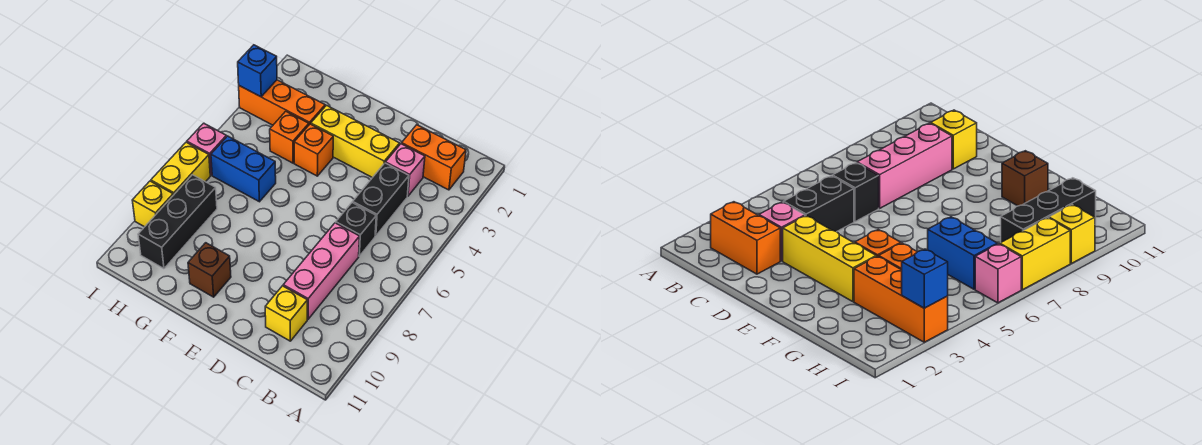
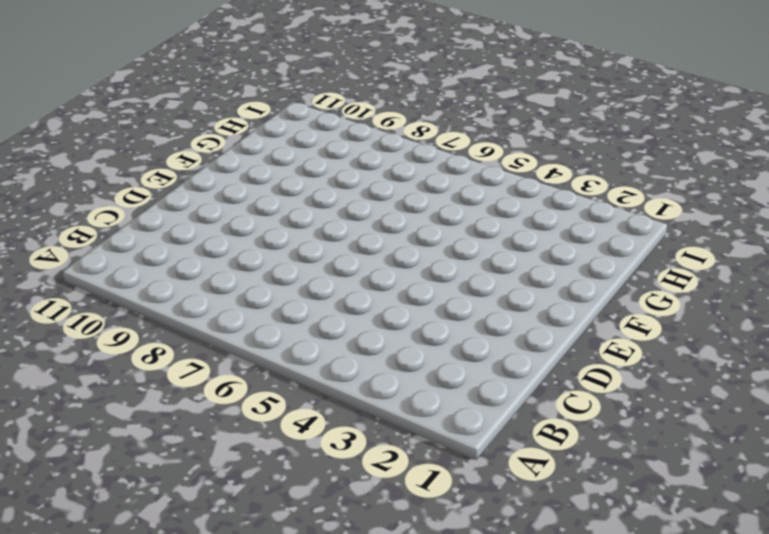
none -> orange brick B2:C2 level 1
none -> pink brick C3 level 1
none -> black brick C4:C5 level 1

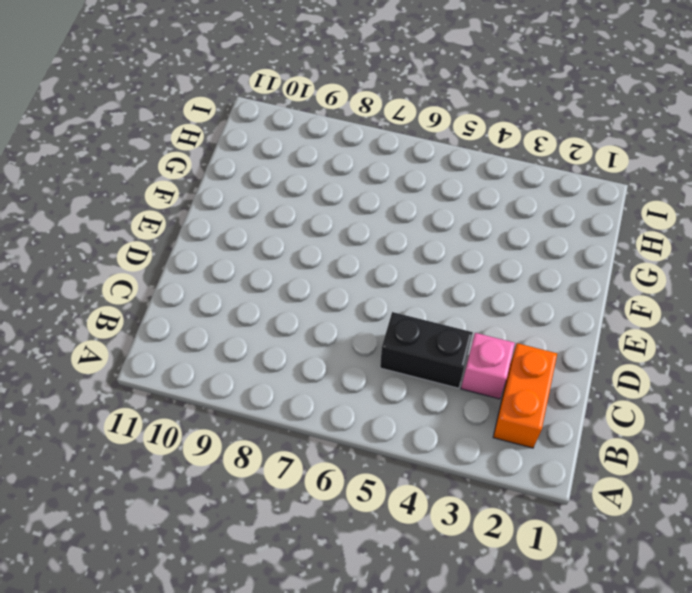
none -> black brick C6 level 1
none -> pink brick C7:C9 level 1
none -> yellow brick C10 level 1

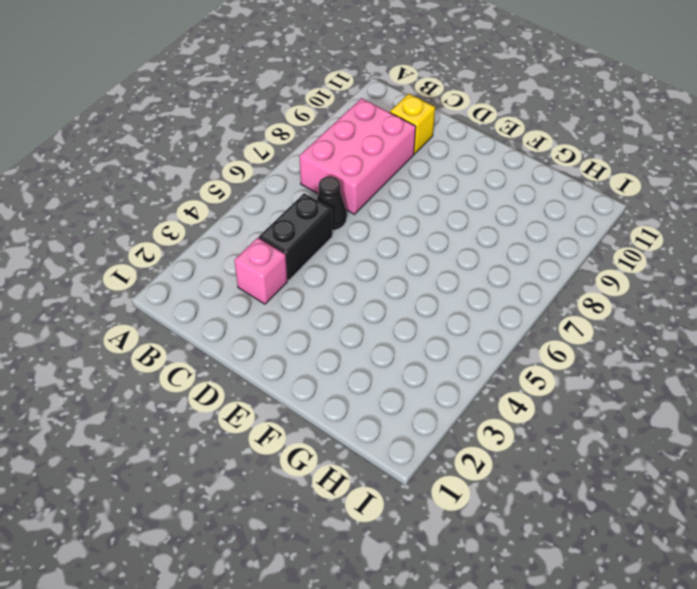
pink brick B7:C9 level 1 -> pink brick C7:C9 level 1
black cone C6 level 1 -> black brick C6 level 1
none -> orange brick B2:C2 level 1
none -> yellow brick D3:F3 level 1
none -> orange brick F4 level 1

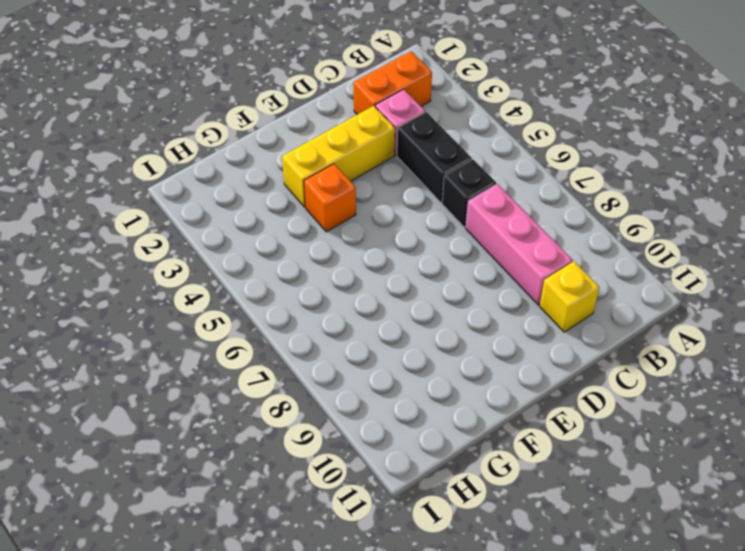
none -> brown brick F10 level 1
none -> orange brick G3:I3 level 1
none -> orange brick G4 level 1

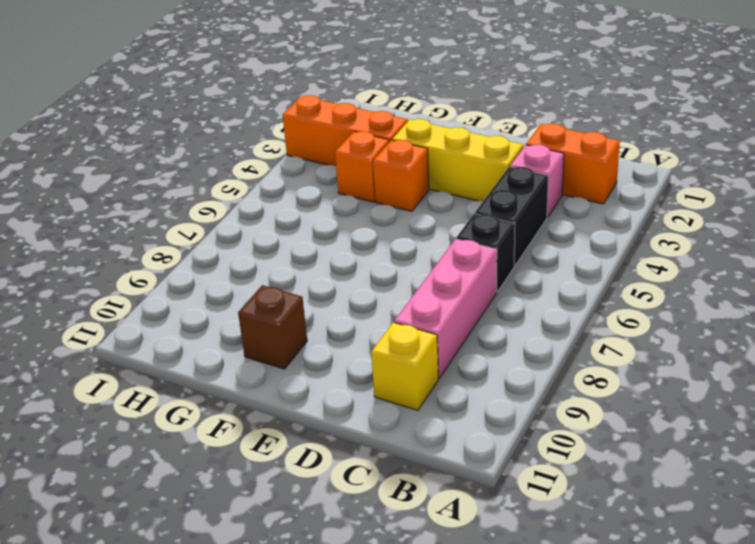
none -> blue brick G6:H6 level 1
none -> black brick H8:H10 level 1
none -> pink brick I6 level 1

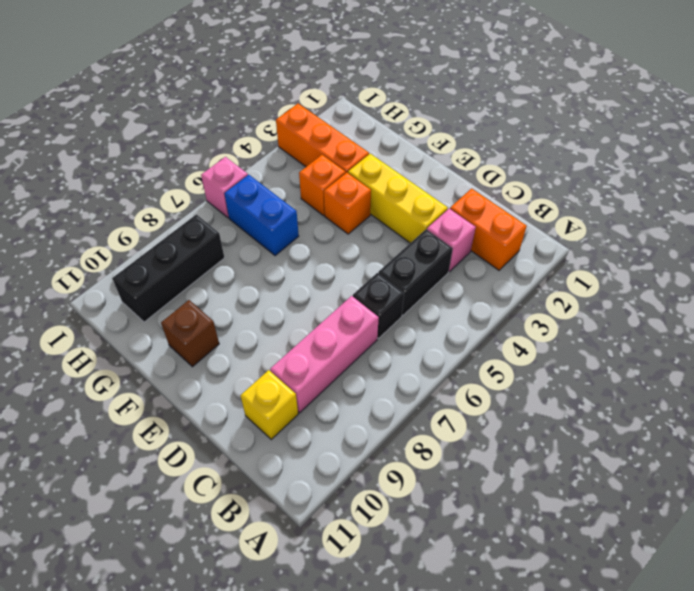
none -> yellow brick I7:I8 level 1
none -> yellow brick I9 level 1
none -> blue brick I3 level 2

